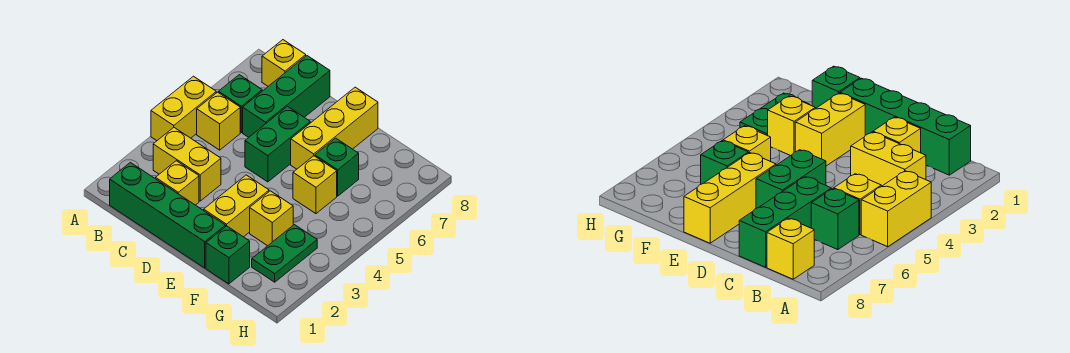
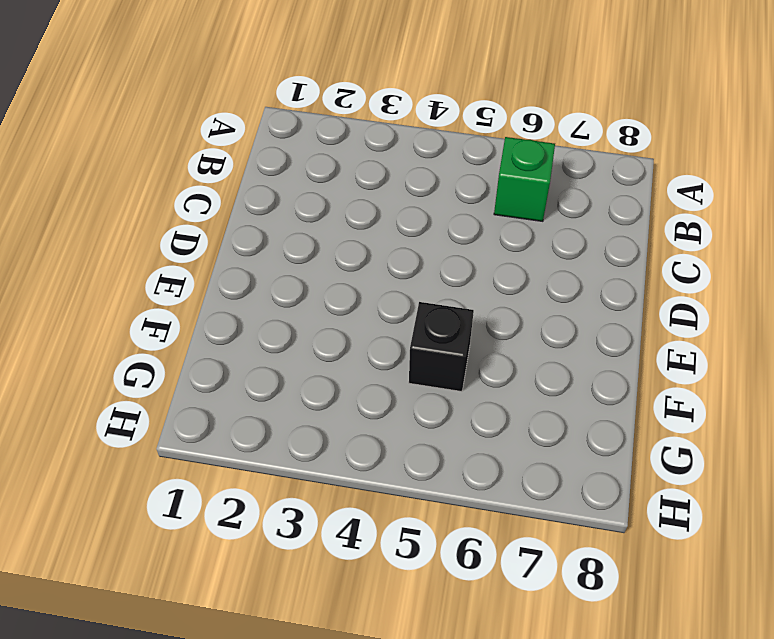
black brick F5 level 1 -> yellow brick F5 level 1
none -> yellow brick A4:A5 level 1
none -> green brick B1:E1 level 1
none -> yellow brick B3:C3 level 1

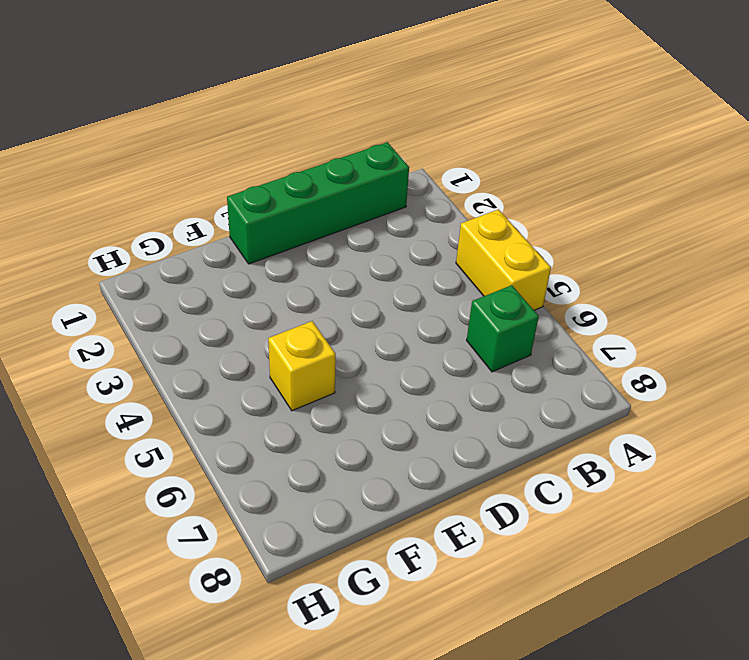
none -> yellow brick B3:C3 level 1
none -> yellow brick B5 level 1
none -> yellow brick B8 level 1

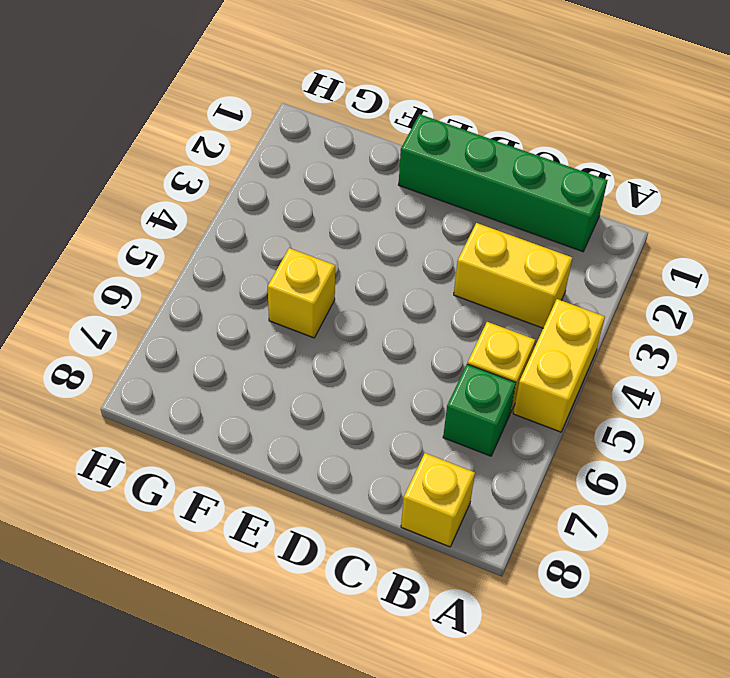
none -> yellow brick C2 level 1
none -> green brick C6:C8 level 1
none -> green brick D5:D6 level 1

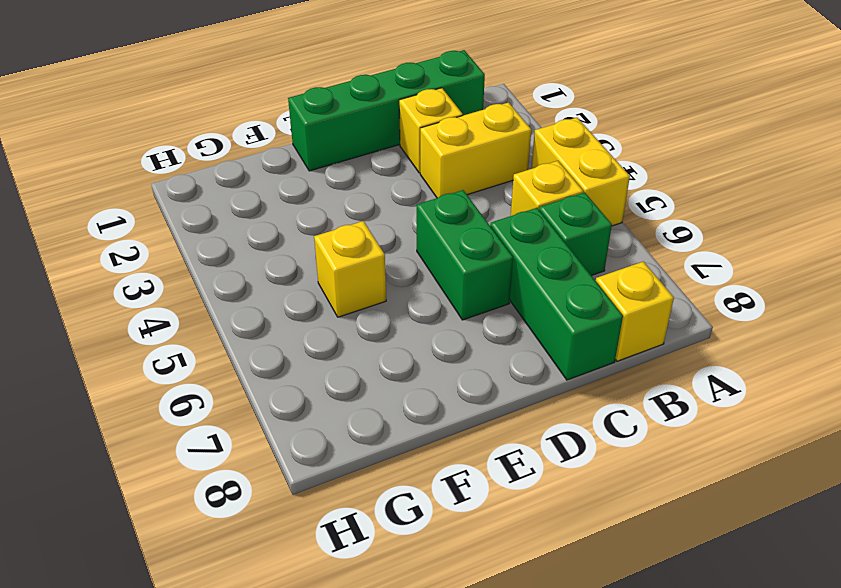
none -> yellow brick E2:E3 level 1
none -> yellow brick E6:E8 level 1
none -> green brick F1 level 1

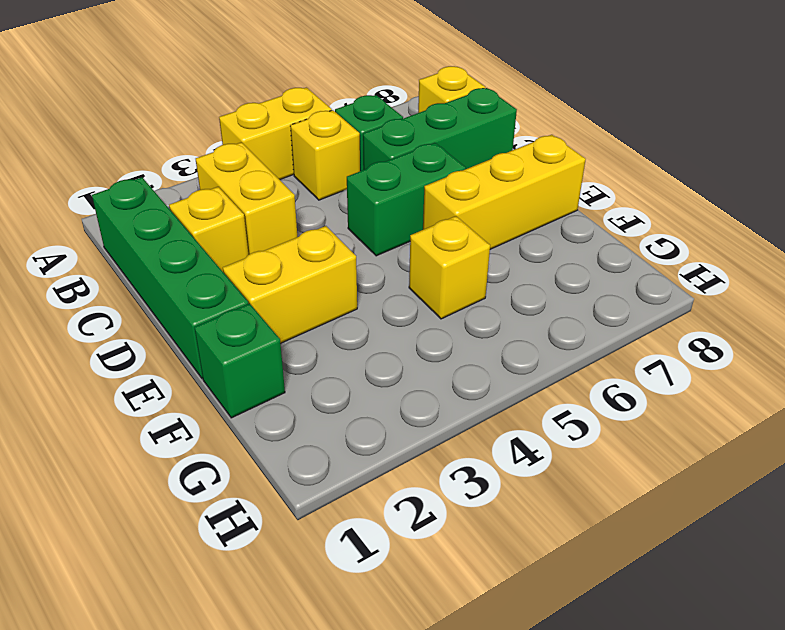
none -> yellow brick F3 level 1
none -> green brick F6 level 1
none -> green plate G2:G3 level 1

